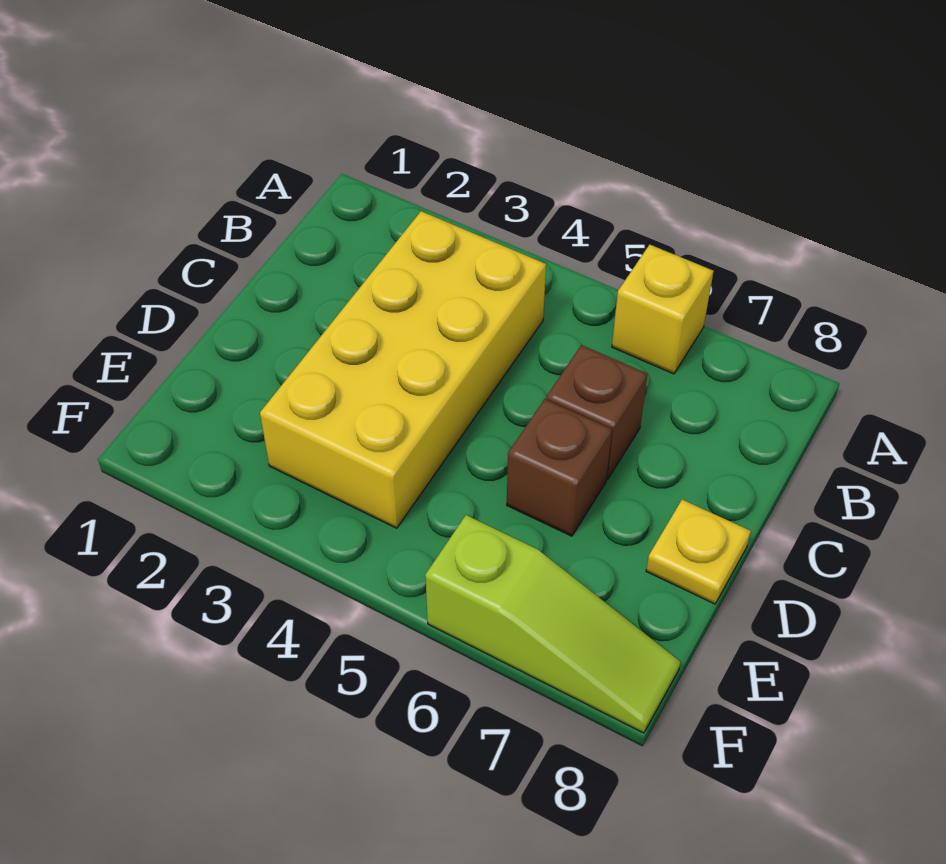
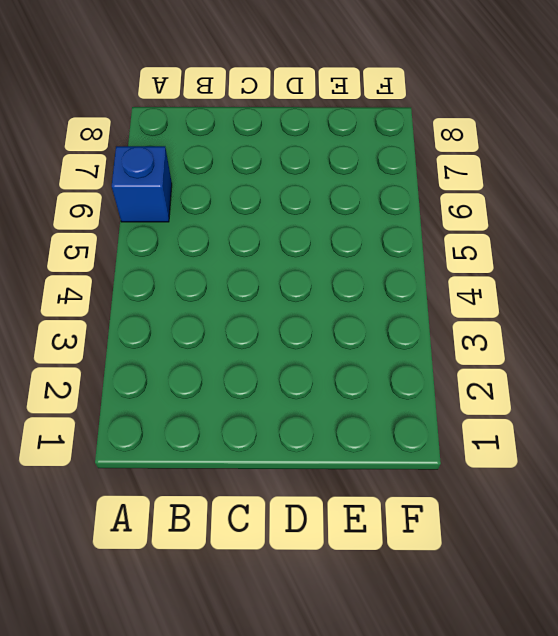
blue brick A6 level 1 -> yellow brick A6 level 1
none -> yellow brick B3:E4 level 1
none -> brown brick C6 level 1

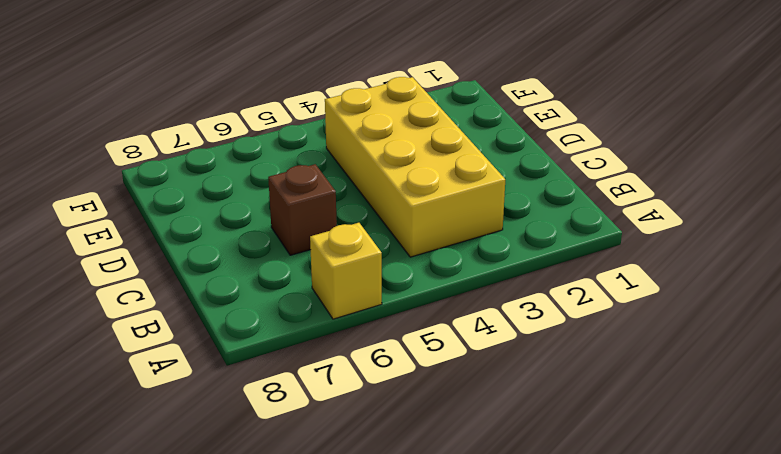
none -> brown brick D6 level 1
none -> yellow plate D8 level 1

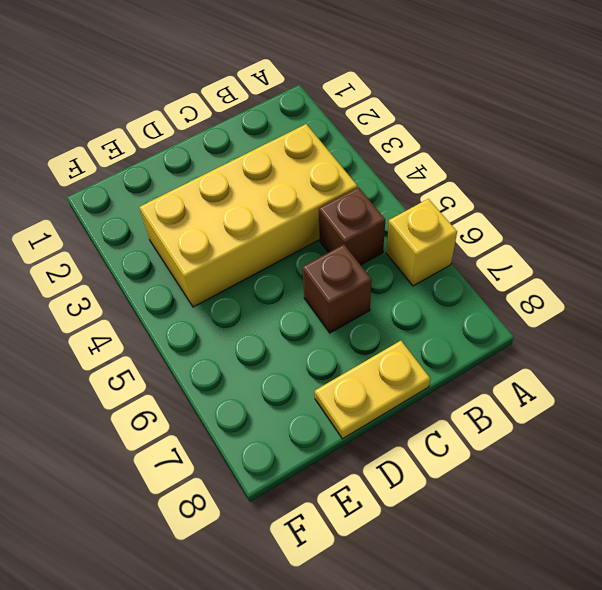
brown brick B5 level 1 -> brown brick D6 level 1
yellow plate C8:D8 level 1 -> yellow plate D8 level 1
none -> lime slope F6:F8 level 1 top 6

